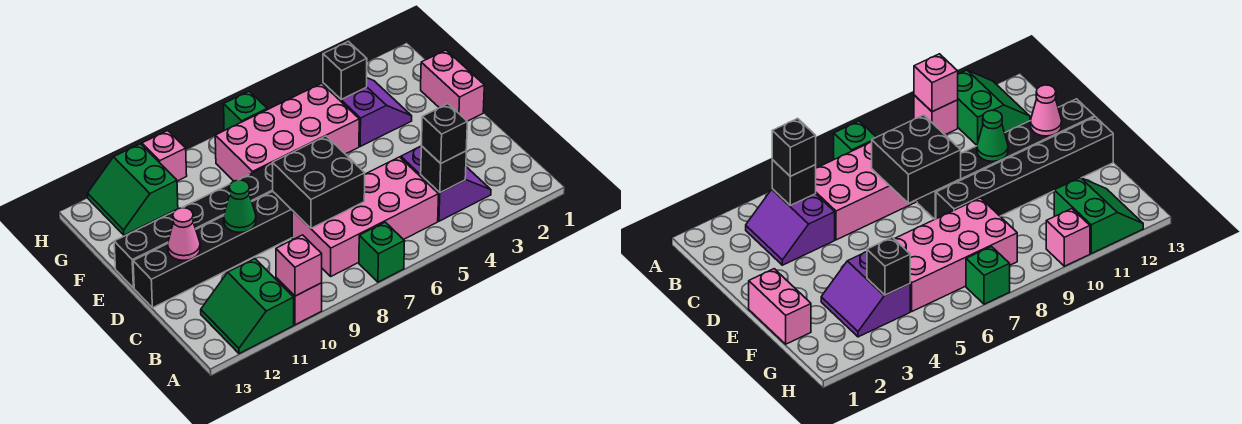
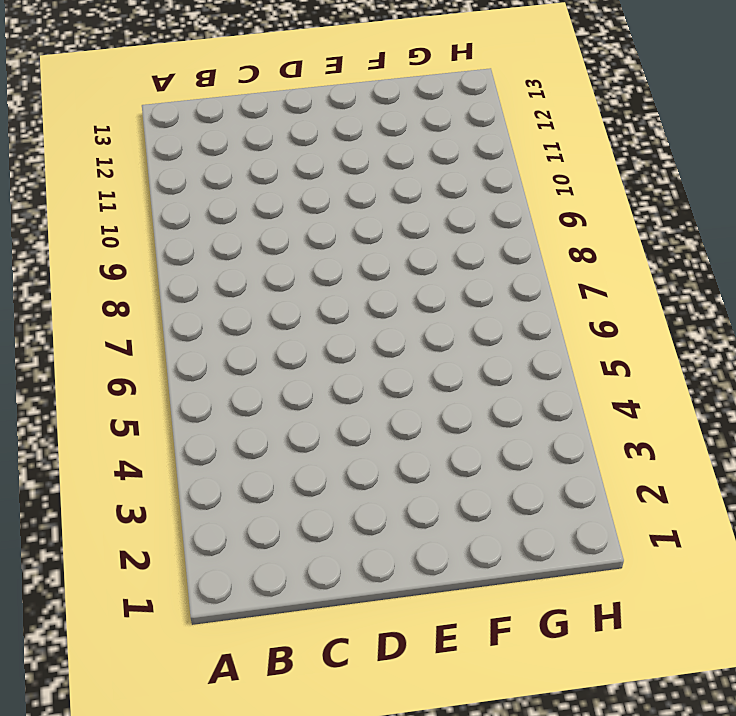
none -> green brick A7 level 1
none -> pink brick A10 level 1
none -> green slope A11:B12 level 1 top 11

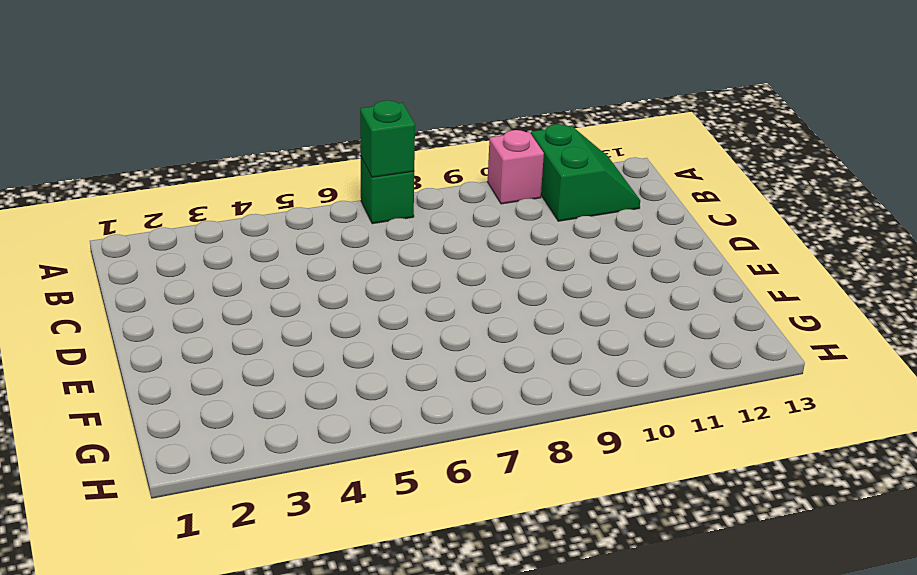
green brick A7 level 2 -> green brick H7 level 1
none -> purple slope B3:C4 level 1 top 4
none -> pink brick B5:C8 level 1
none -> black brick D8:D13 level 1

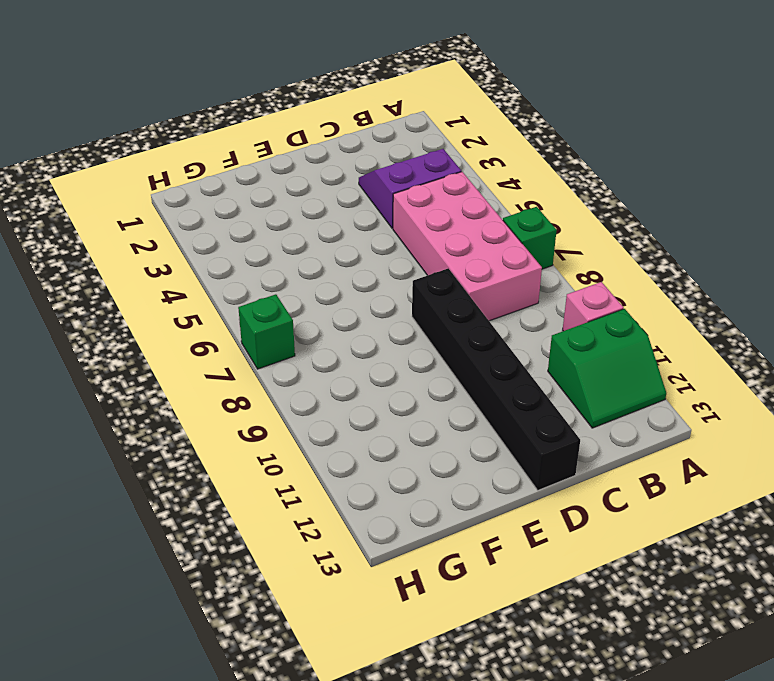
none -> pink brick E1:F1 level 1
none -> black brick E8:E13 level 1
none -> purple slope F3:G4 level 1 top 4

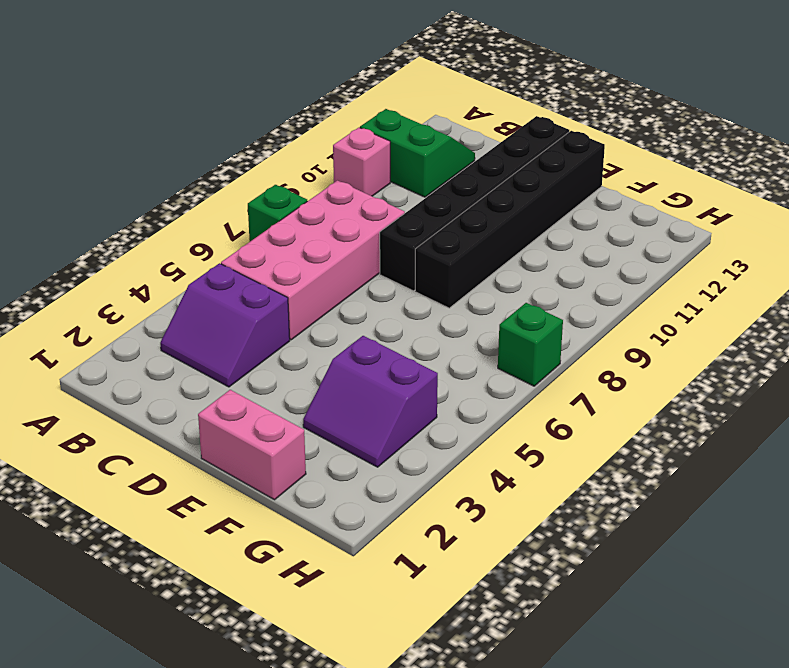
none -> pink brick F5:G8 level 1
none -> green slope G11:H12 level 1 top 11
none -> pink brick H10 level 1

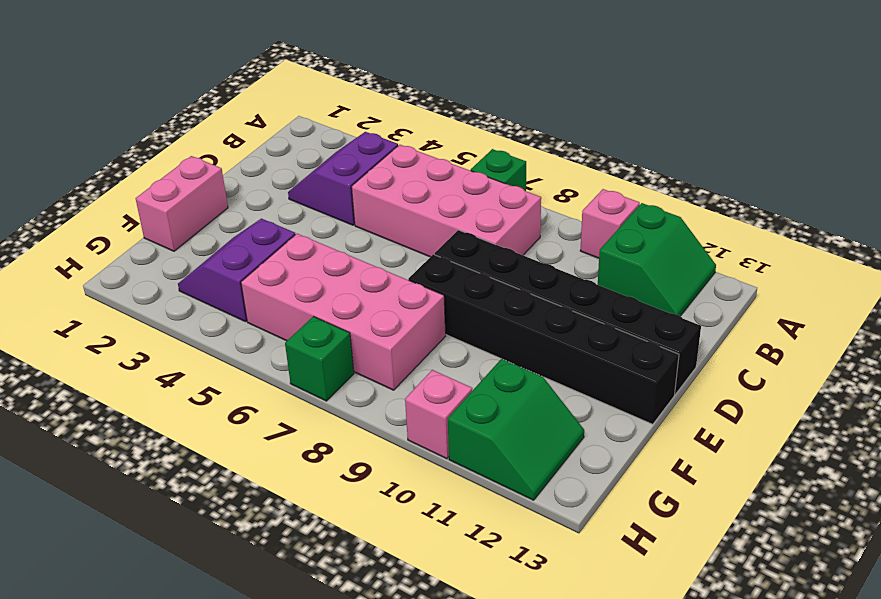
none -> pink brick A10 level 2
none -> black brick B4 level 2
none -> black brick C7:D8 level 2

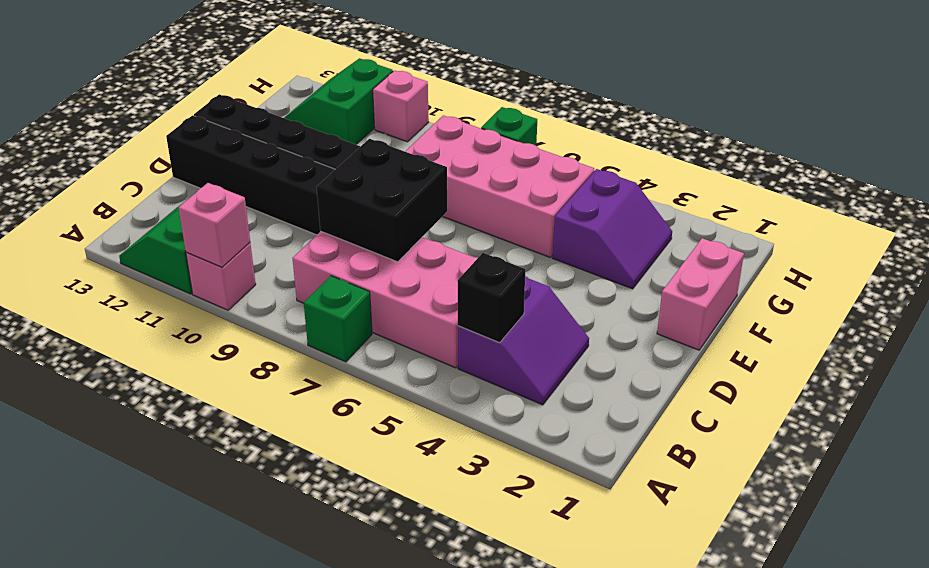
none -> green cone D10 level 2
none -> pink cone D12 level 2
none -> black brick G4 level 2

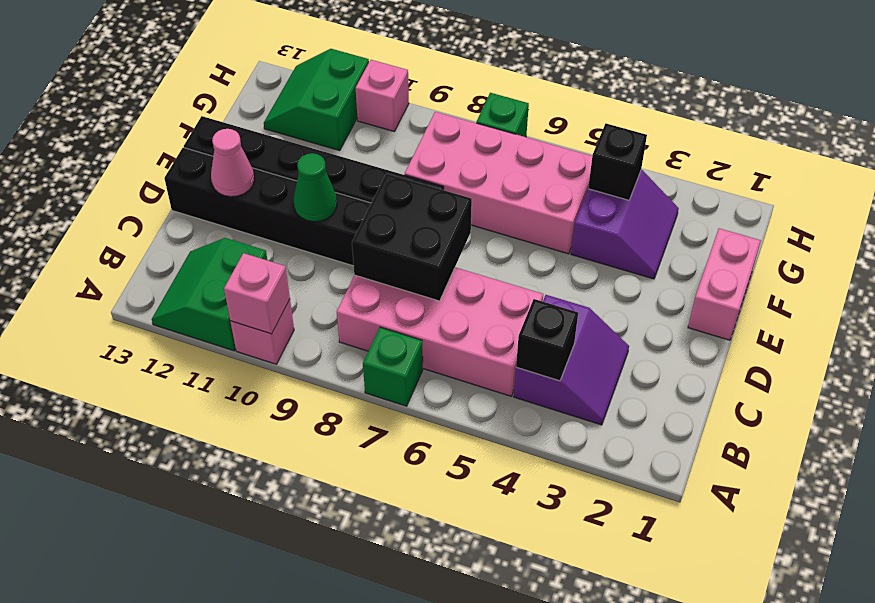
none -> black brick B4 level 3

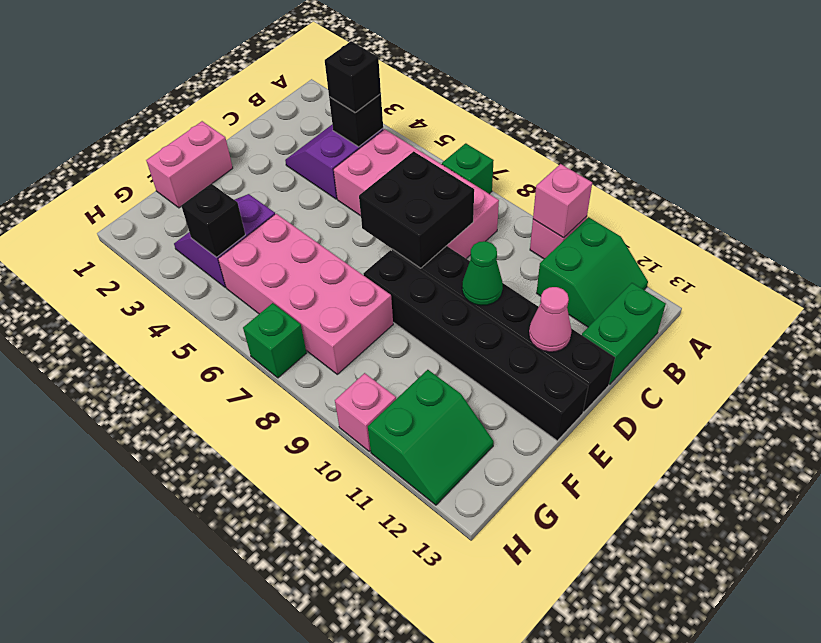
green brick B13:C13 level 1 -> none

